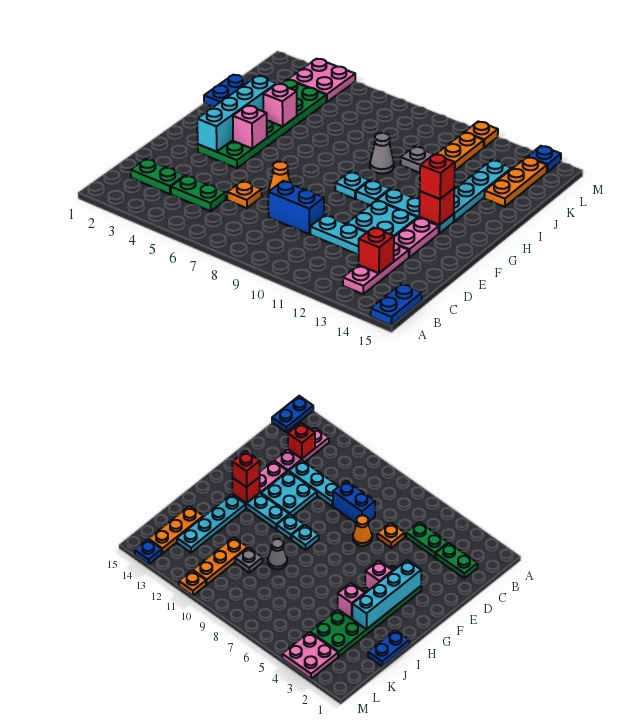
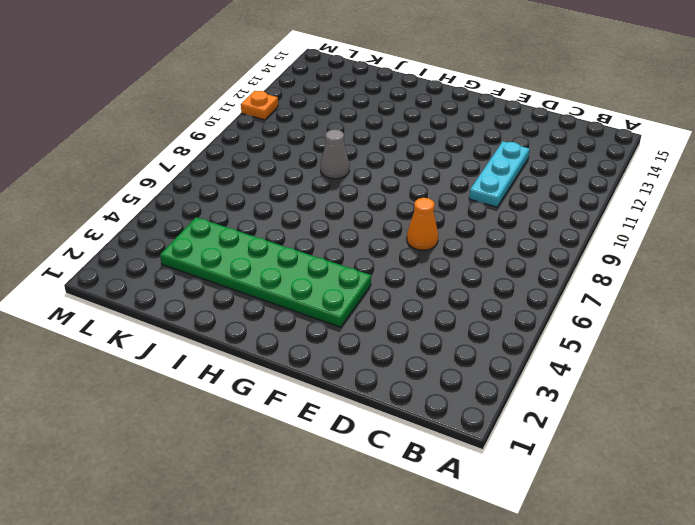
none -> blue plate A15:B15 level 1
none -> pink plate B13:D13 level 1
none -> green plate C2:C3 level 1

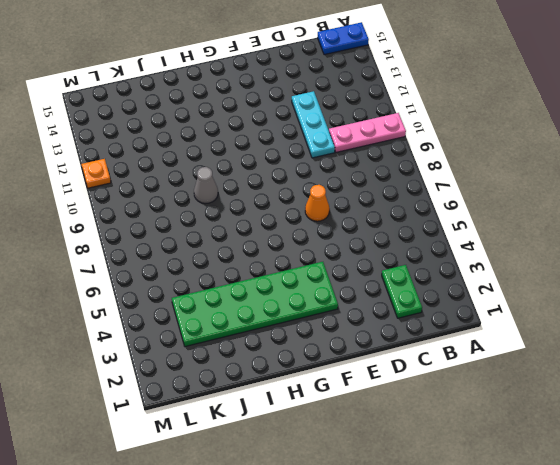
pink plate A10:C10 level 1 -> pink plate B13:D13 level 1
none -> green plate C4:C5 level 1
none -> orange plate D6 level 1
none -> blue brick D8:D9 level 1

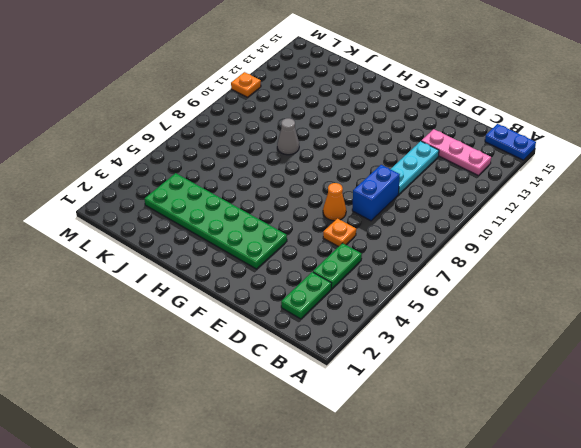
none -> cyan plate E11:F12 level 1
none -> pink plate E13:F13 level 1
none -> cyan plate G9 level 1

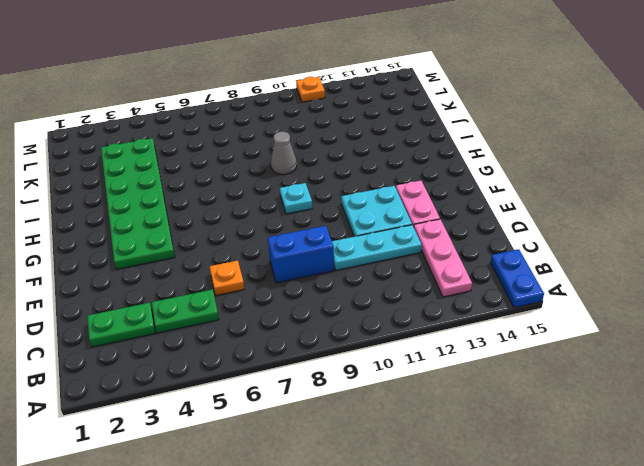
none -> orange cone E7 level 1
none -> cyan plate G10 level 1
none -> cyan plate G11:G13 level 1

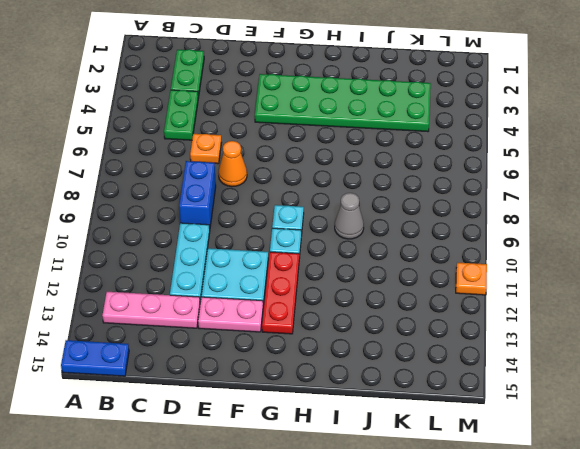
red plate G11:G13 level 1 -> cyan plate G11:G13 level 1
none -> cyan plate H13:K13 level 1
none -> blue plate I1:J1 level 1
none -> grey plate J10 level 1

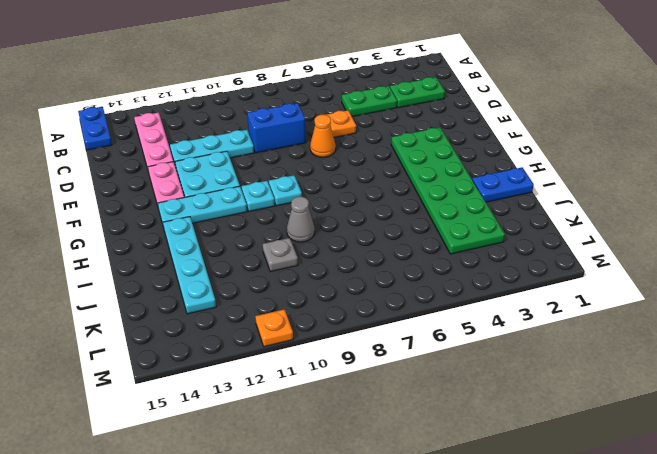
blue plate I1:I2 level 1 -> blue plate I1:J1 level 1
none -> orange plate J11:L11 level 1
none -> orange plate J14:L14 level 1
none -> pink plate L3:M4 level 1

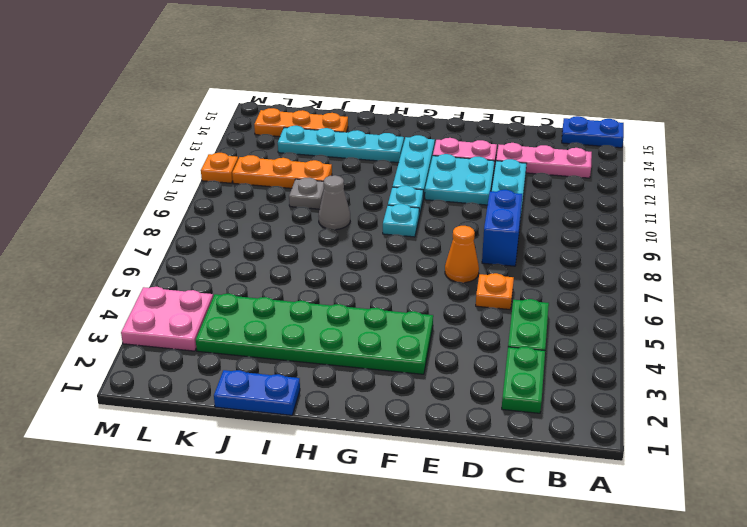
none -> blue plate M14 level 1
none -> red brick C13 level 2
none -> cyan brick F3:I3 level 2

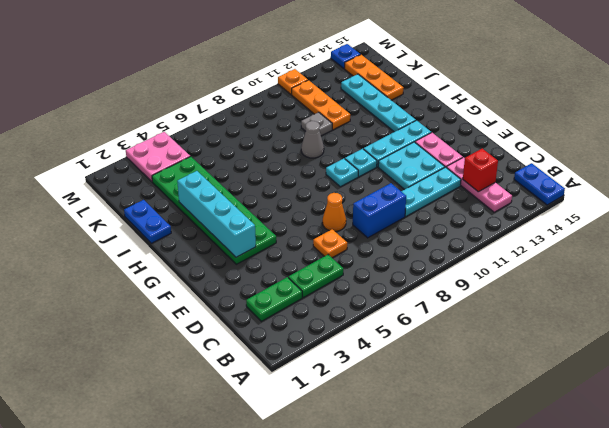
none -> pink brick G4 level 2
none -> red brick G13 level 2
none -> pink brick I4 level 2

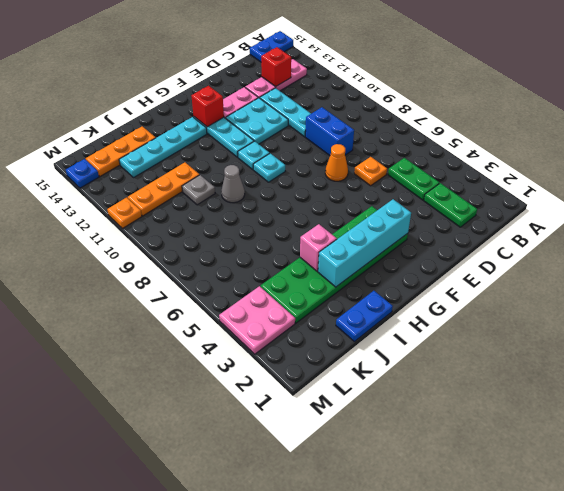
none -> pink brick G4 level 2
none -> red brick G13 level 3

